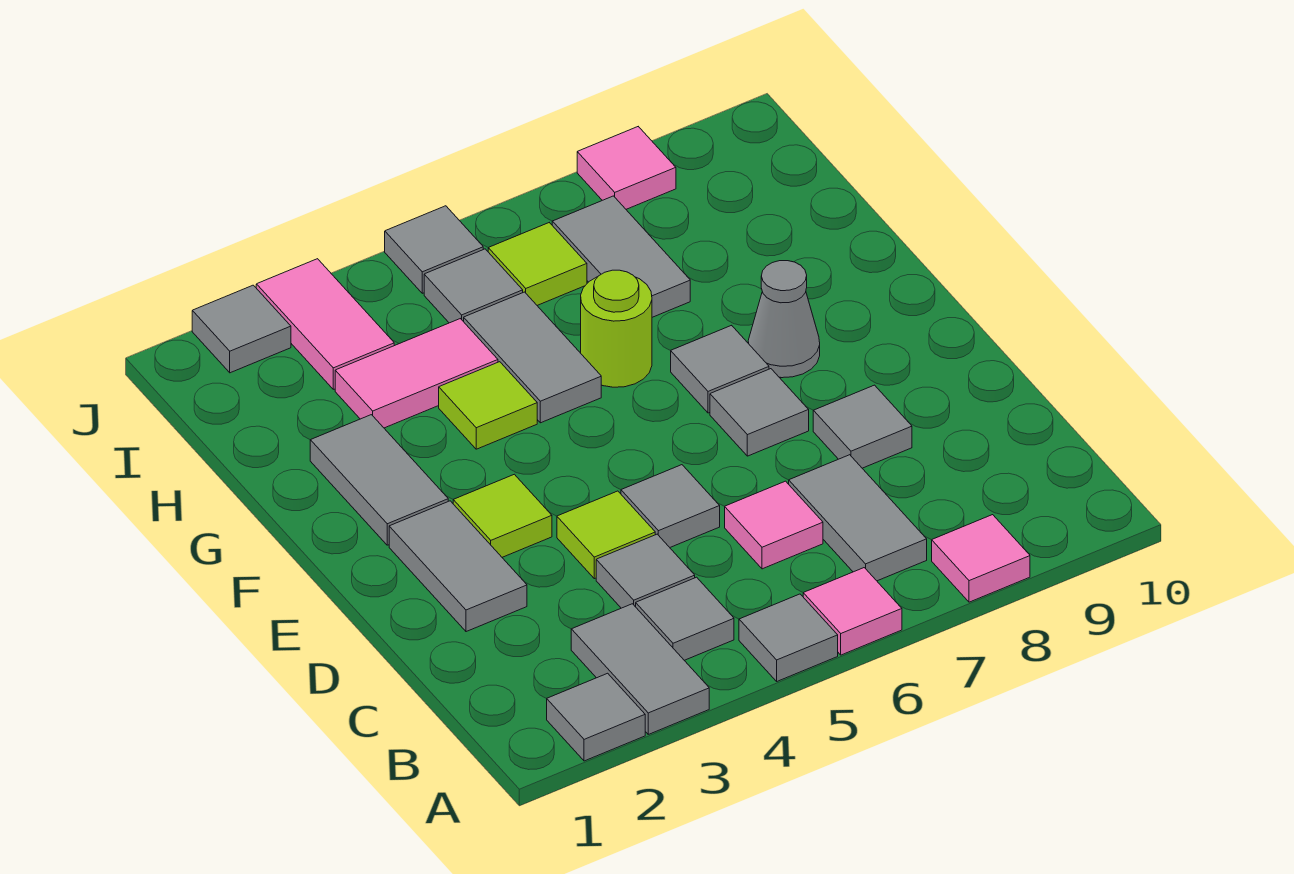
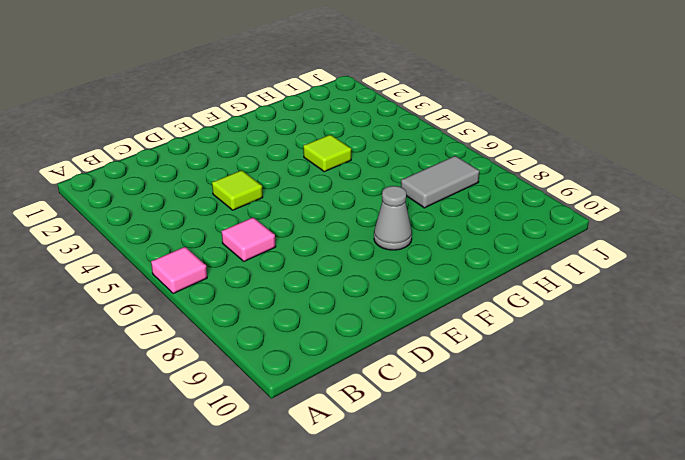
none -> grey tile A2 level 1
none -> grey tile A3:B3 level 1
none -> grey tile A5 level 1

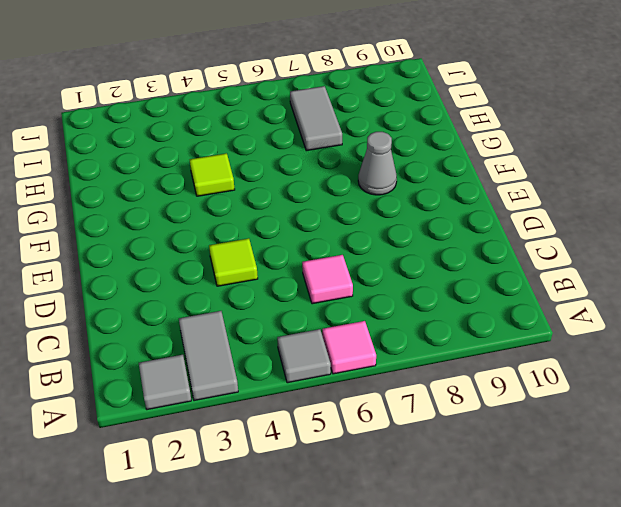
none -> pink tile A8 level 1
none -> grey tile B4 level 1
none -> grey tile B7:C7 level 1

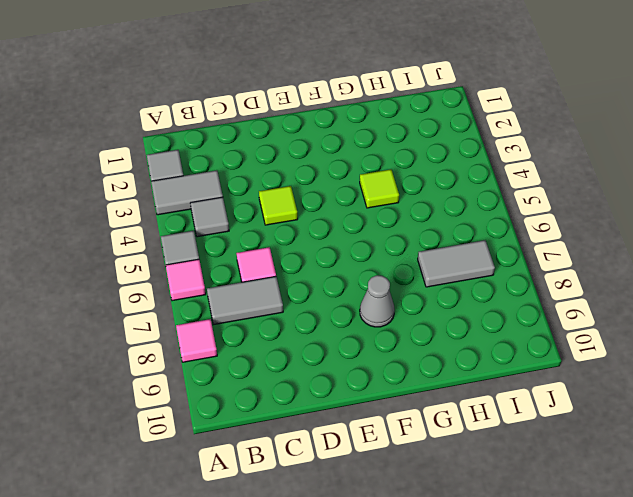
none -> grey tile C4 level 1
none -> grey tile D2:E2 level 1
none -> grey tile D5 level 1

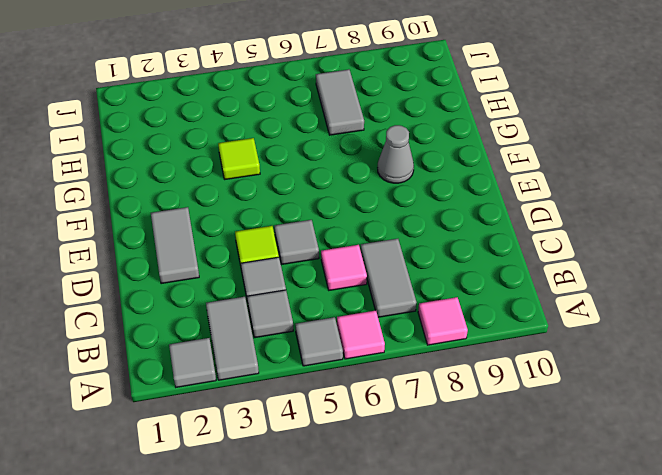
none -> grey tile D8 level 1
none -> lime tile E3 level 1
none -> grey tile E7 level 1

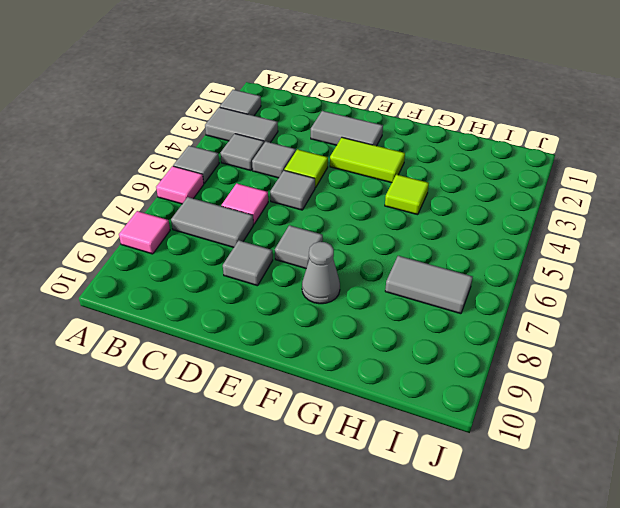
lime tile E3:F3 level 1 -> lime tile E3 level 1
none -> grey tile F2:G2 level 1
none -> grey tile F7 level 1
none -> grey tile G5:H5 level 1

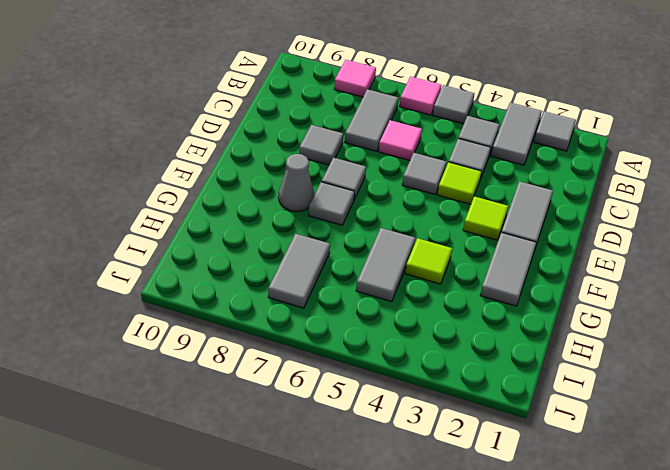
none -> lime round brick G6 level 1
none -> pink tile H3:H4 level 1
none -> pink tile I3:J3 level 1

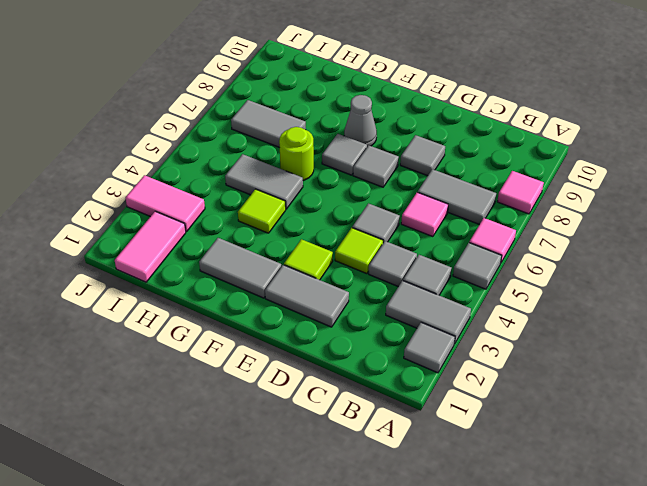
pink tile I1:I2 level 1 -> pink tile H3:H4 level 1
none -> grey tile I5 level 1
none -> lime tile I6 level 1
none -> grey tile J2 level 1

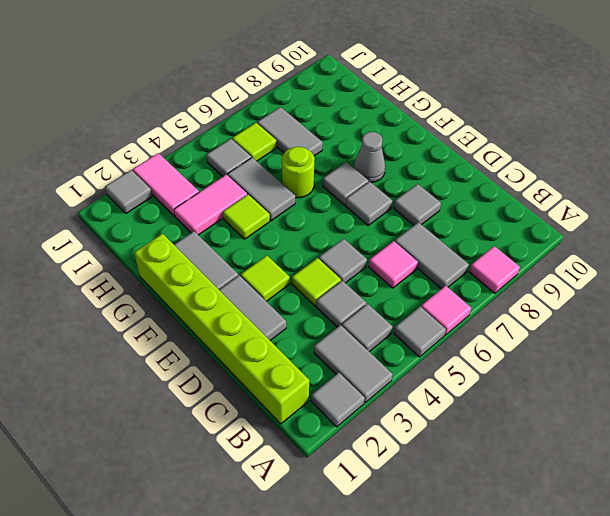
lime brick B1:G1 level 1 -> none
none -> grey tile J5 level 1
none -> pink tile J8 level 1

